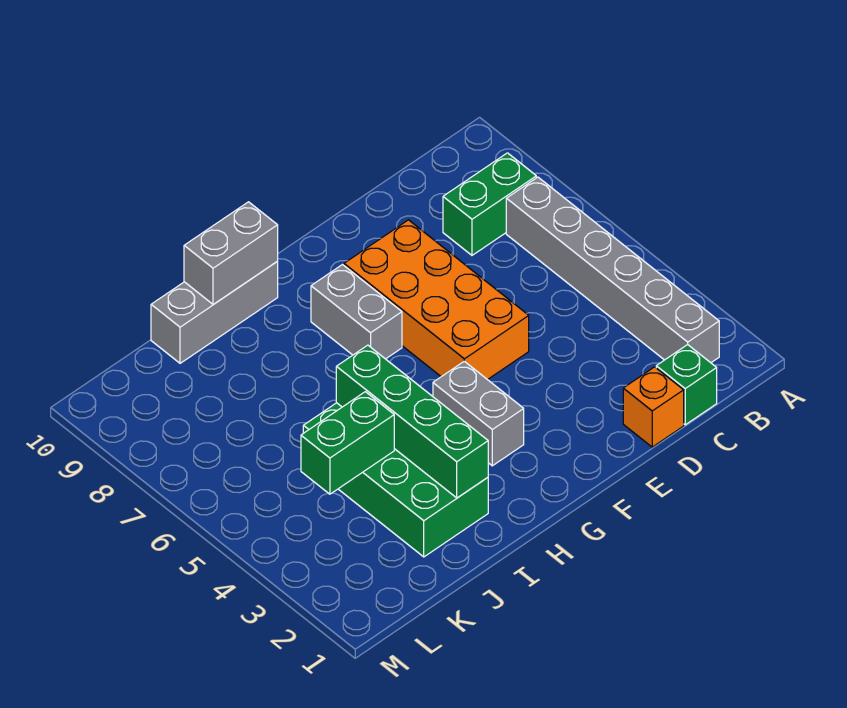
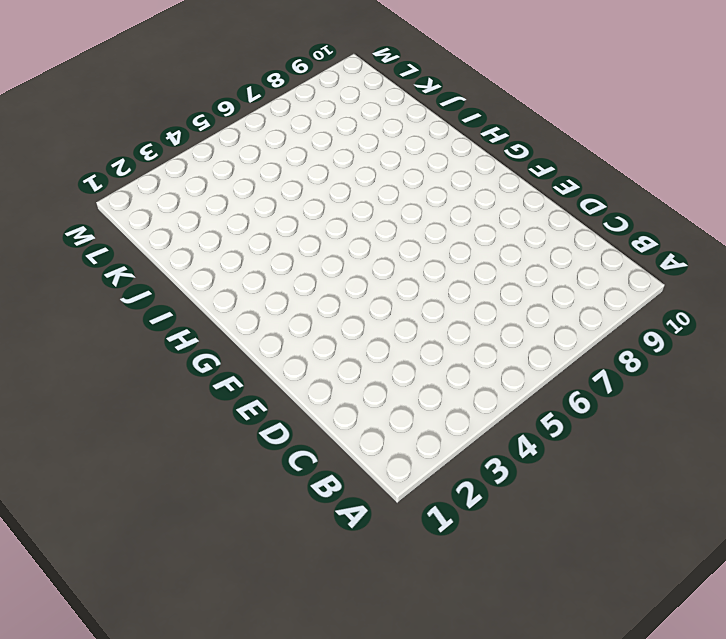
none -> grey brick B2:B7 level 1
none -> green brick B8:C8 level 1
none -> green brick C1 level 1

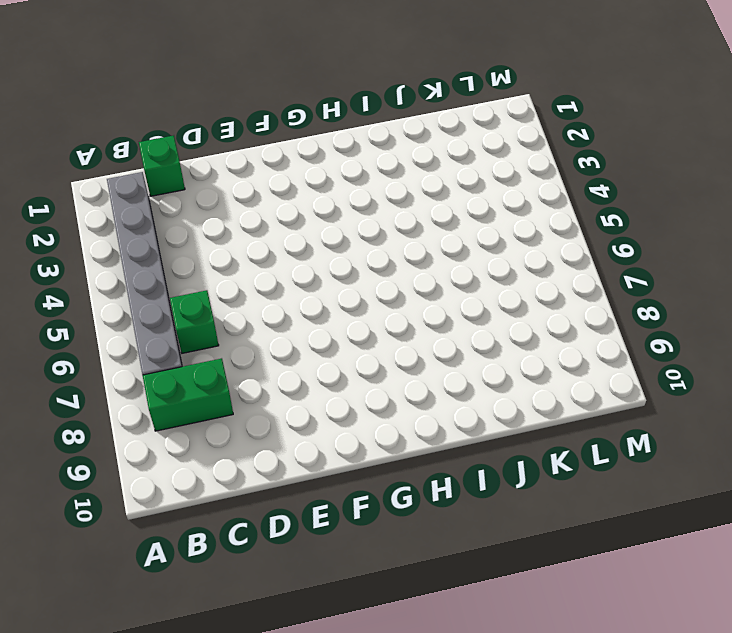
green brick C6 level 1 -> none
none -> orange brick D1 level 1
none -> orange brick E5:F8 level 1
none -> grey brick G3:G4 level 1

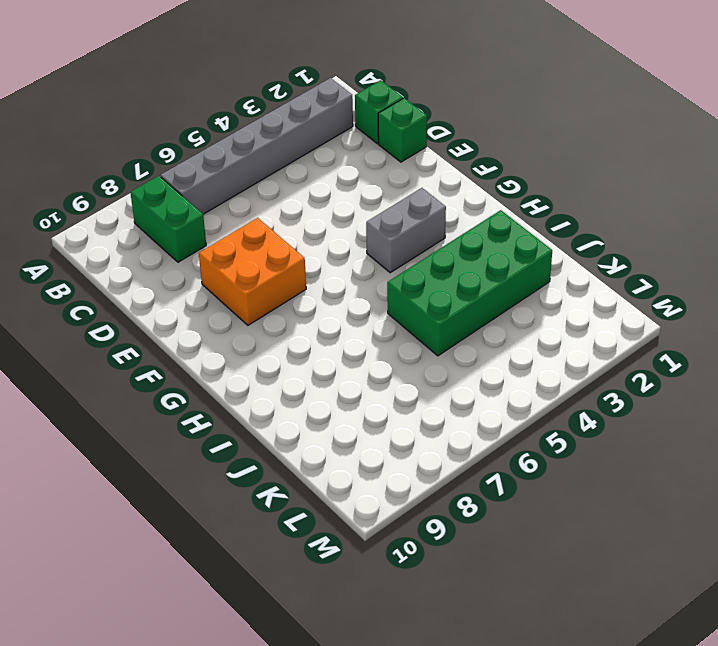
green brick D1 level 1 -> orange brick D1 level 1
orange brick E7:F8 level 1 -> orange brick E5:F8 level 1
none -> grey brick G7:G8 level 1
none -> grey brick H10:J10 level 1
none -> grey brick H10:I10 level 2

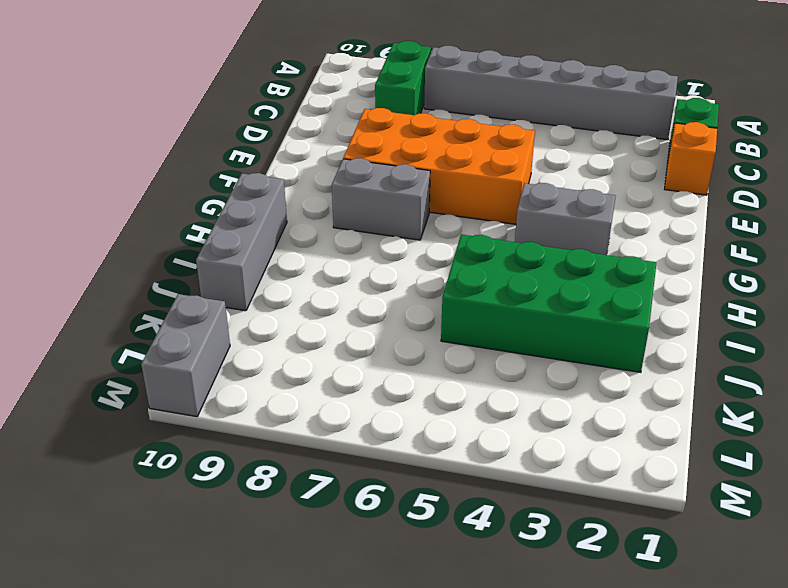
grey brick L10:M10 level 1 -> grey brick H10:I10 level 2
none -> green brick I2:I5 level 2
none -> green brick J4:K4 level 2

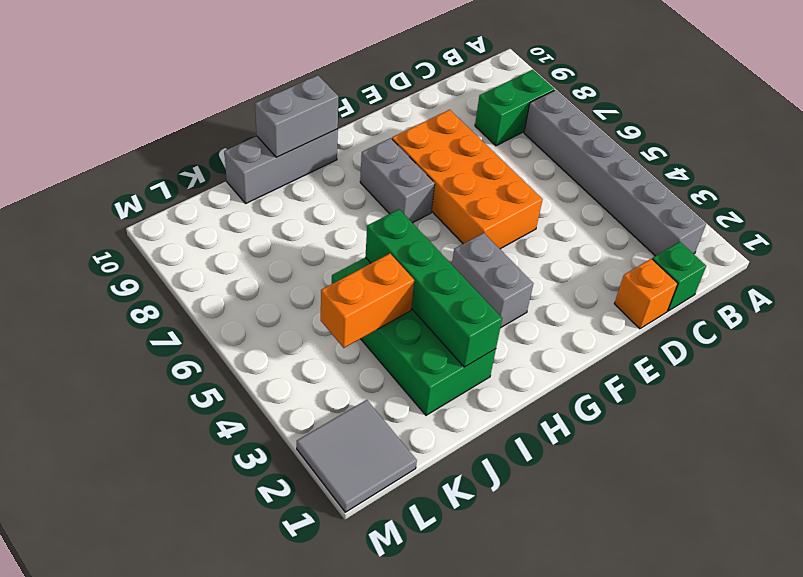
orange brick J4:K4 level 2 -> green brick J4:K4 level 2
grey tile L1:M2 level 1 -> none

